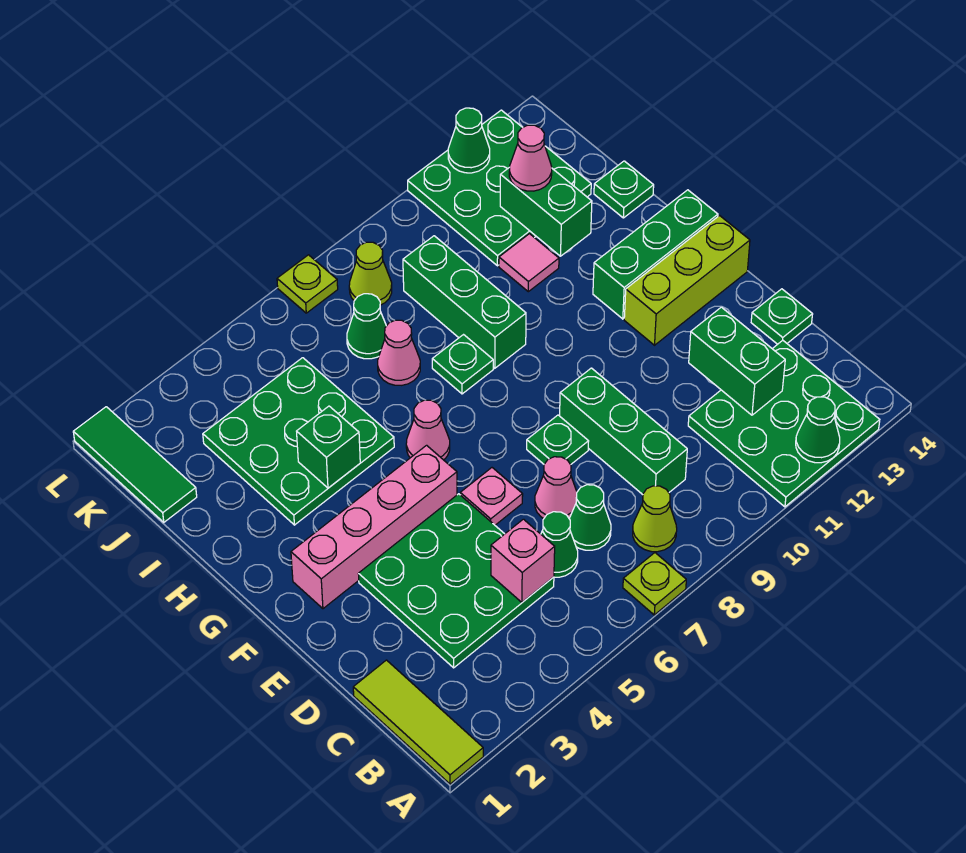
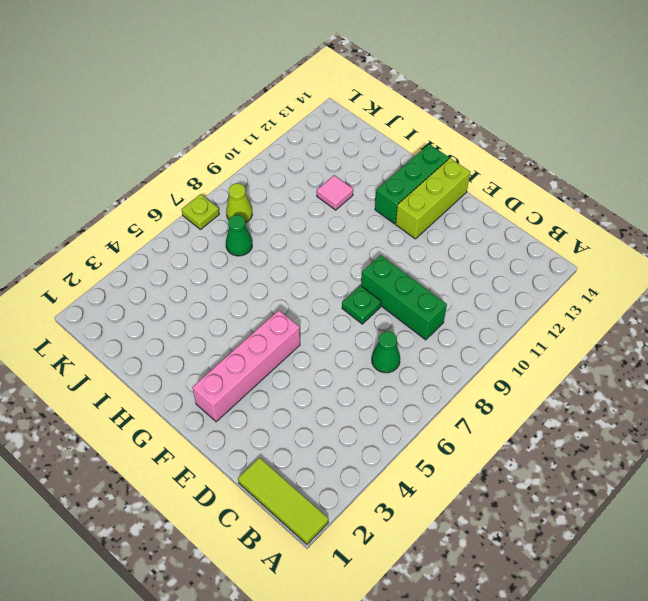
none -> lime plate A7 level 1
none -> green plate A11:C13 level 1
none -> lime cone B8 level 1
none -> green plate C3:E5 level 1

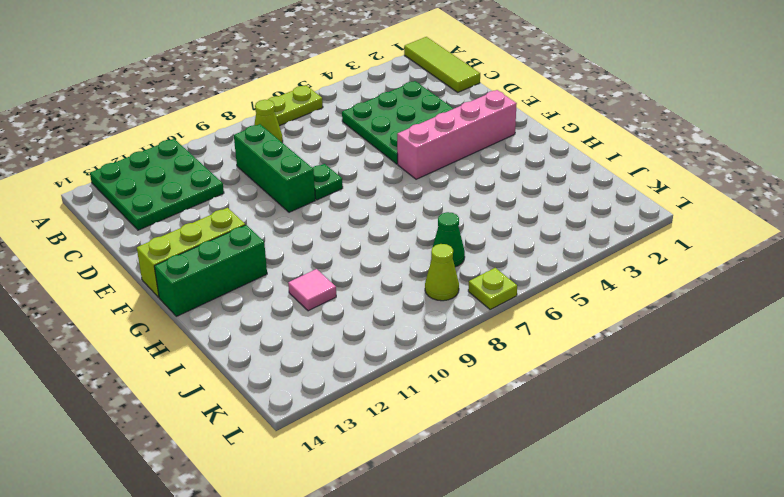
lime plate A6:A7 level 1 -> lime plate A7 level 1
none -> green cone C6 level 1
none -> green cone C7 level 1
none -> pink cone D7 level 1
none -> green plate D14 level 1

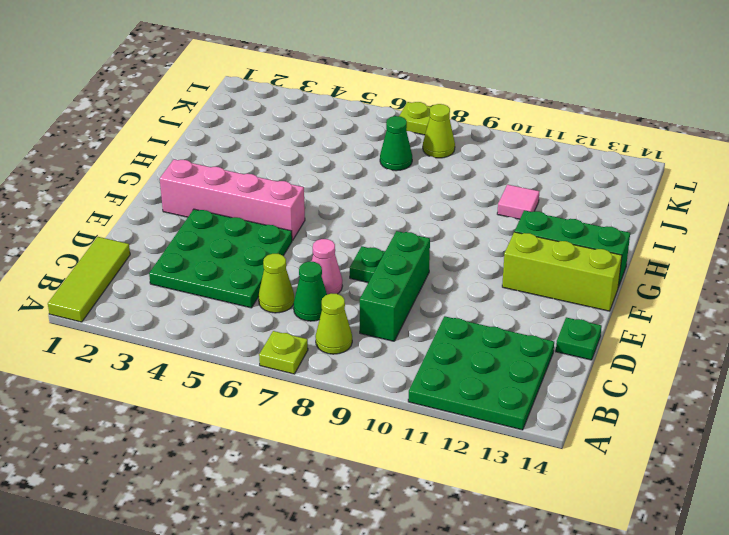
lime cone C6 level 1 -> green cone C6 level 1
none -> pink plate E6 level 1
none -> pink cone G6 level 1
none -> green plate H3:J5 level 1
none -> green plate H8 level 1

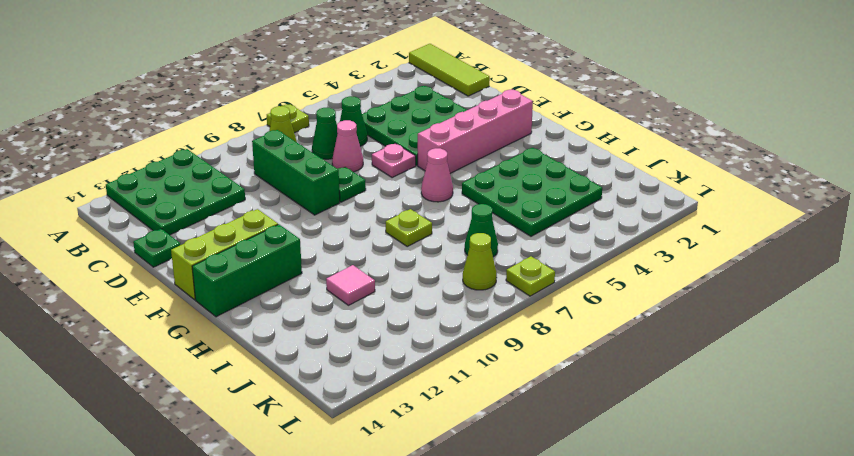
lime plate H8 level 1 -> green plate H8 level 1
none -> green brick H9:J9 level 1
none -> pink cone I7 level 1
none -> green plate I14 level 1
none -> green tile J1:L1 level 1

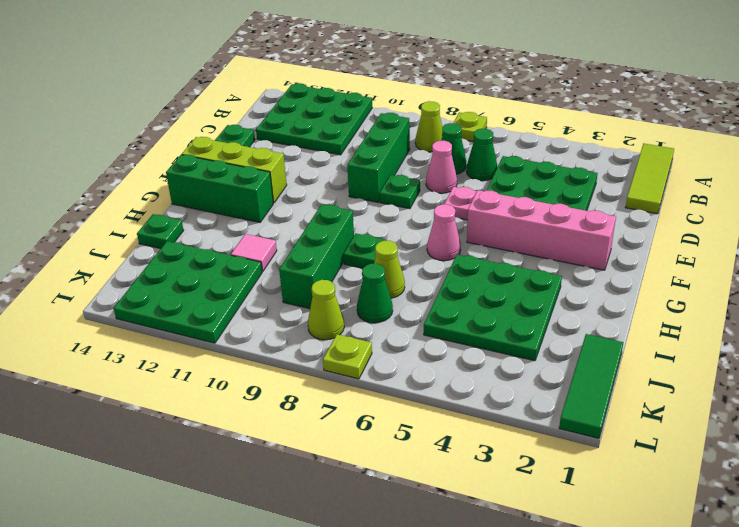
lime cone I7 level 1 -> pink cone I7 level 1
none -> green cone A12 level 2
none -> pink brick C5 level 2
none -> green brick C12:D12 level 2
none -> green brick H4 level 2

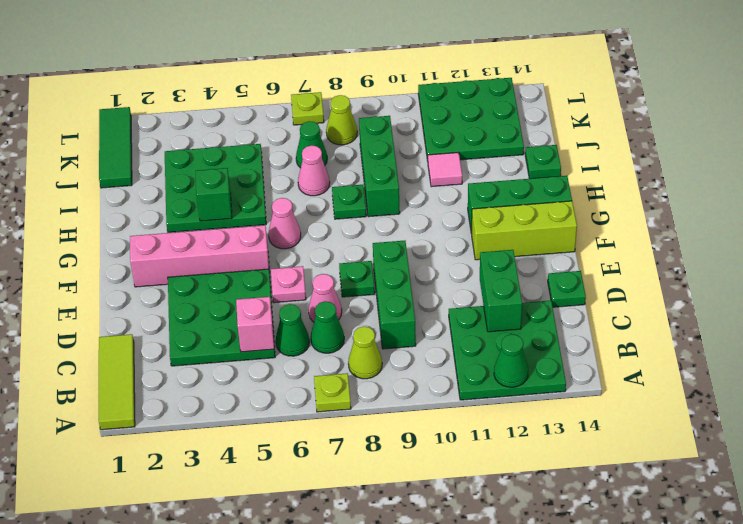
none -> green brick I12:J12 level 2
none -> green cone L12 level 2
none -> pink cone J12 level 3

